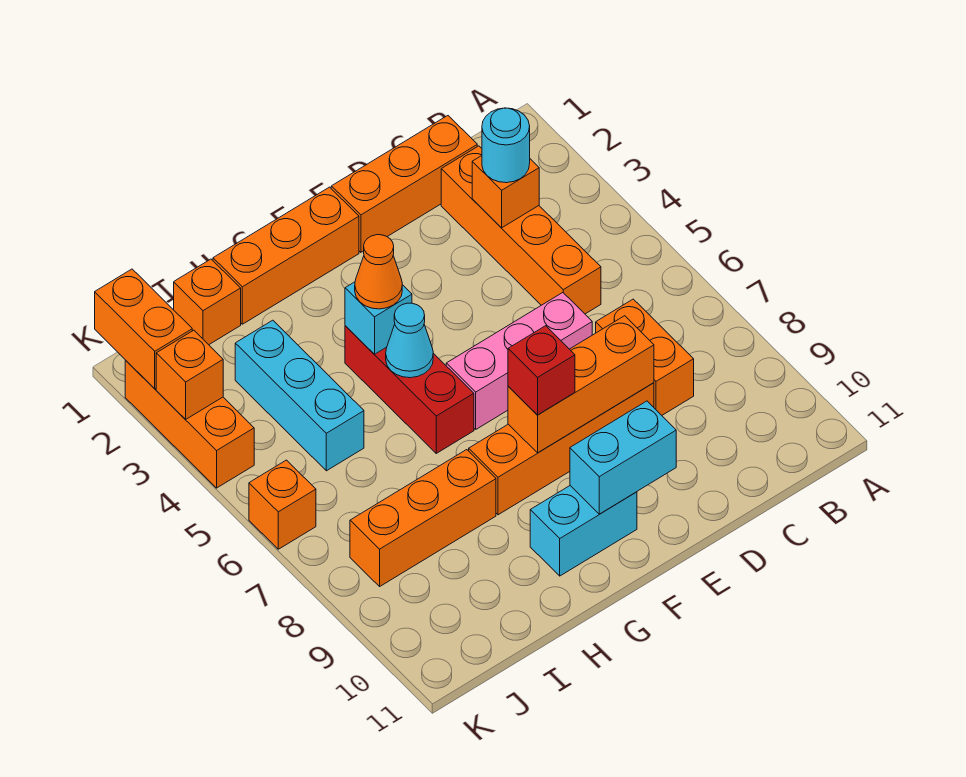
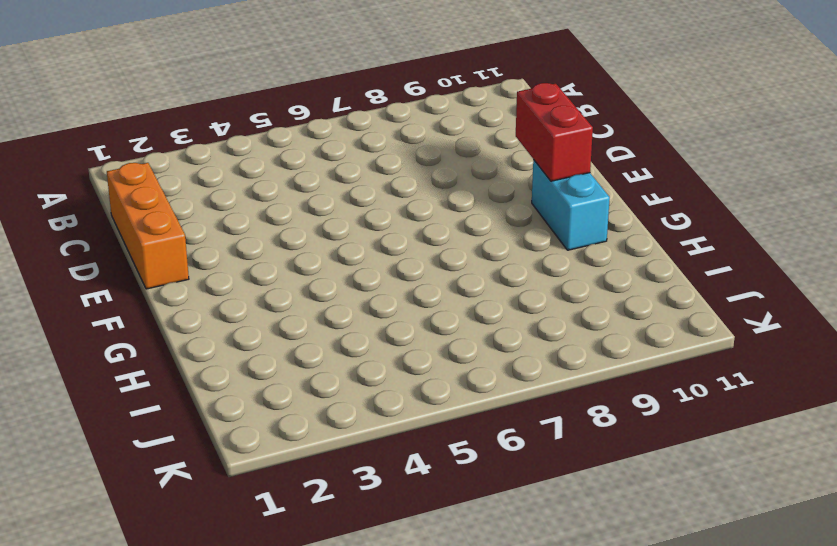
red brick E10:F10 level 2 -> cyan brick E10:F10 level 2
none -> orange brick C2:C5 level 1
none -> orange brick C7:C8 level 1
none -> pink brick D6:F6 level 1

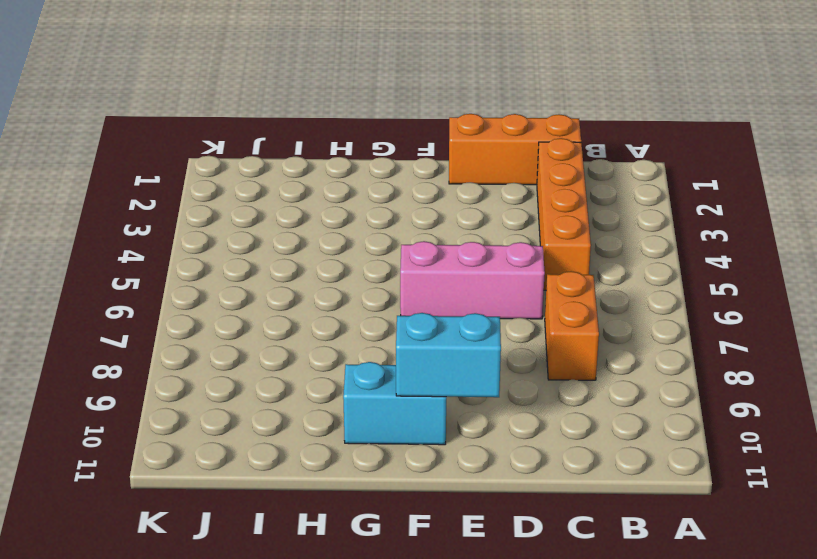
none -> orange brick D8:G8 level 1
none -> orange brick F1:H1 level 1
none -> red brick G4:G6 level 1

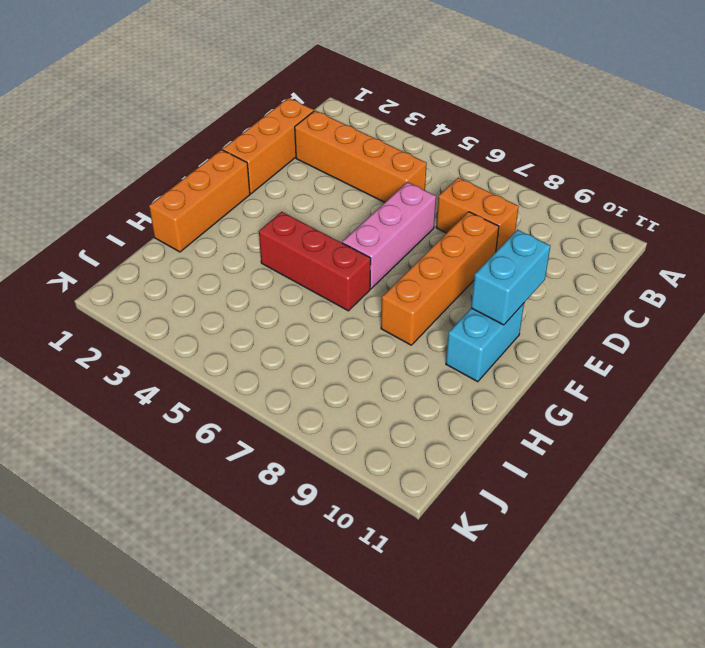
none -> orange brick H8:J8 level 1
none -> orange brick I1 level 1
none -> cyan brick I3:I5 level 1

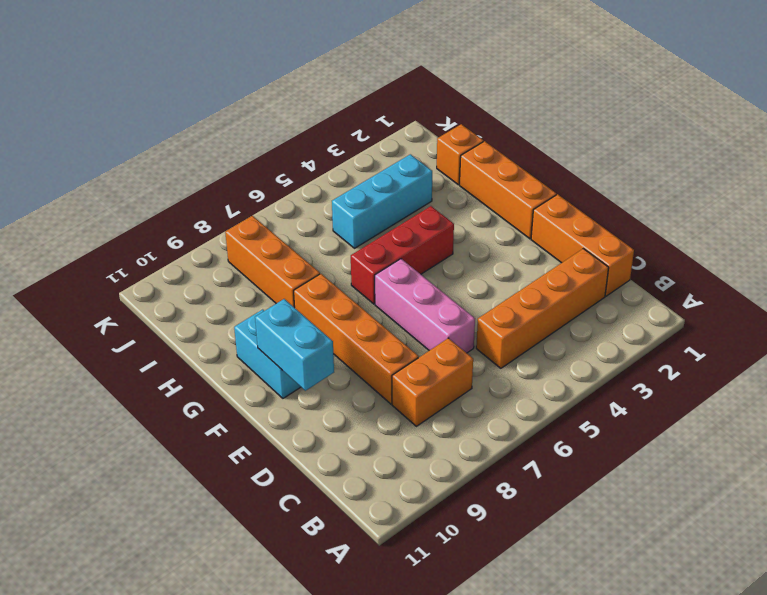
none -> orange brick K2:K4 level 1
none -> orange brick K6 level 1
none -> orange brick C3 level 2

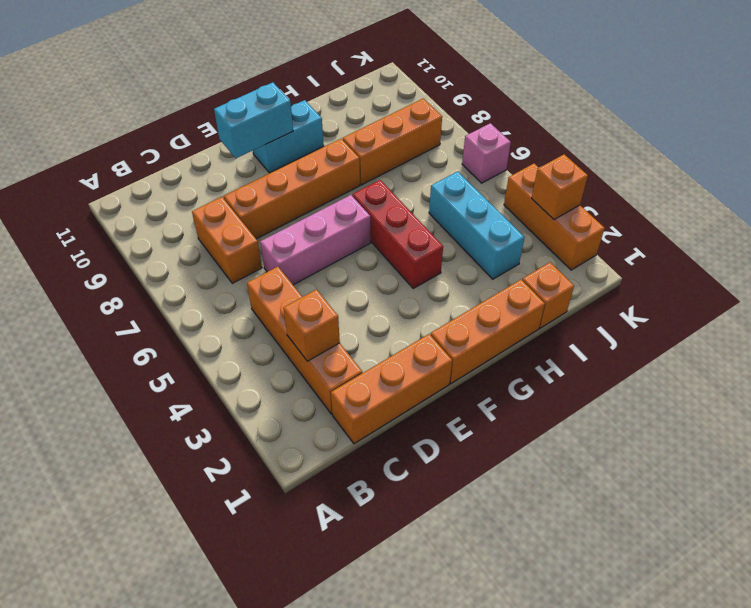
pink brick K6 level 1 -> orange brick K6 level 1
none -> orange brick D8:F8 level 2
none -> cyan brick G4 level 2
none -> cyan cone G5 level 2

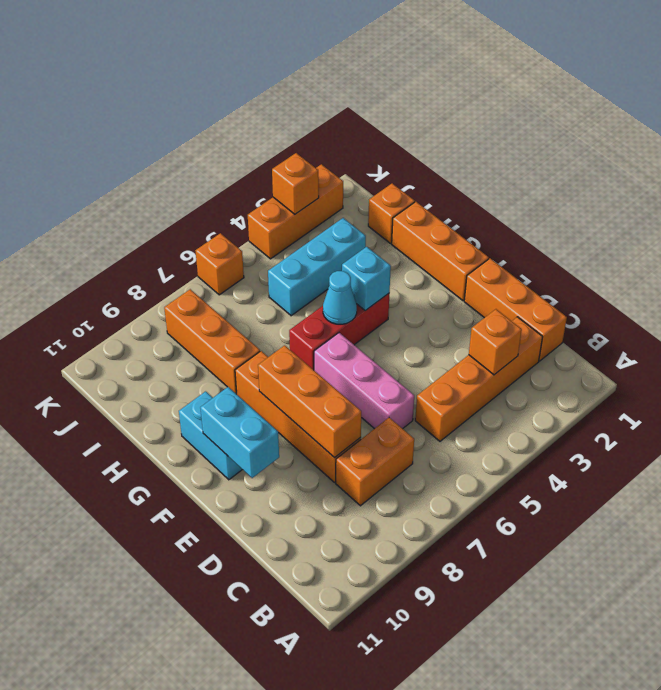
none -> orange brick K1:K2 level 2
none -> cyan round brick C3 level 3
none -> red brick F8 level 3

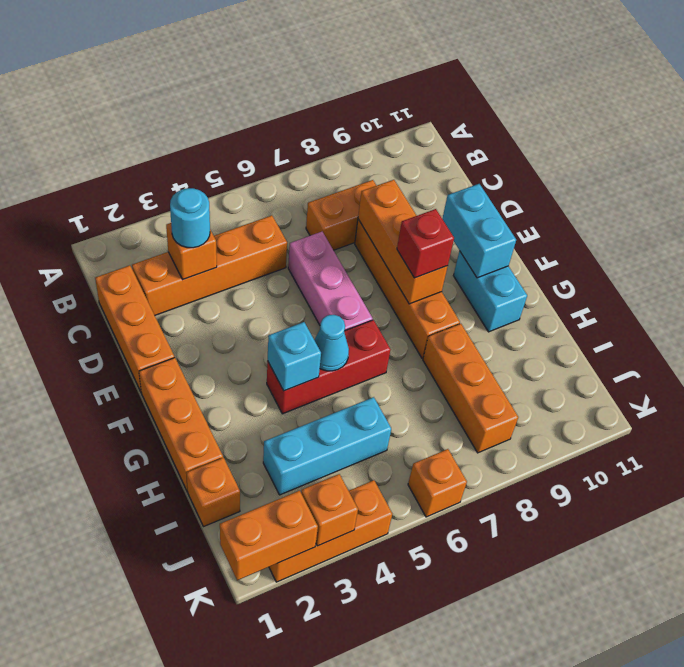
none -> orange cone G4 level 3

